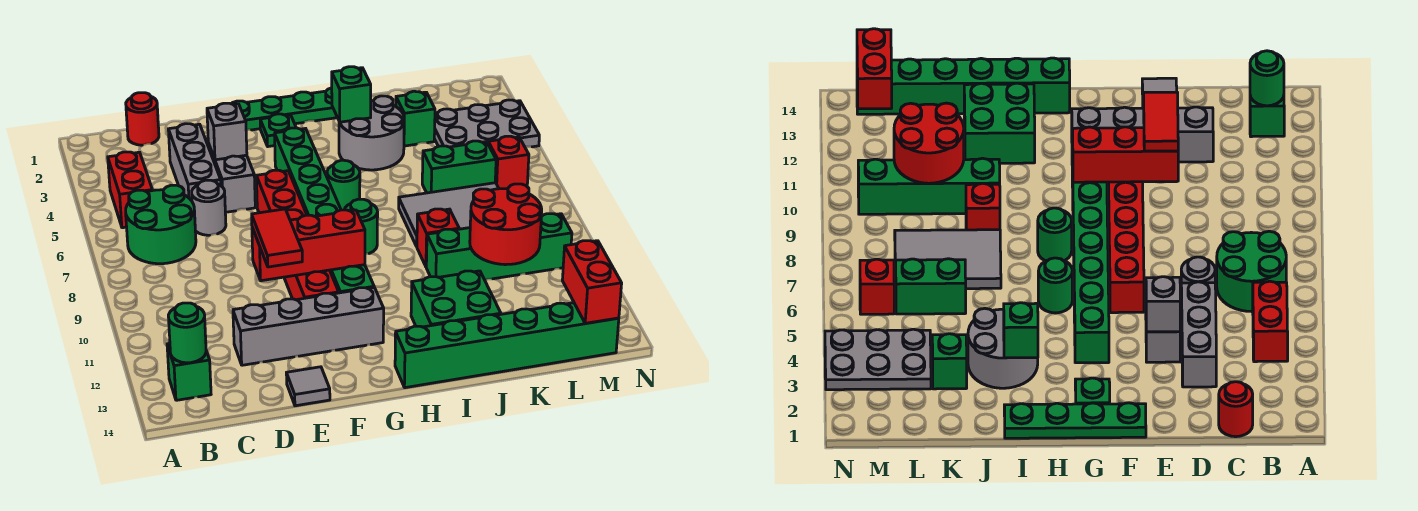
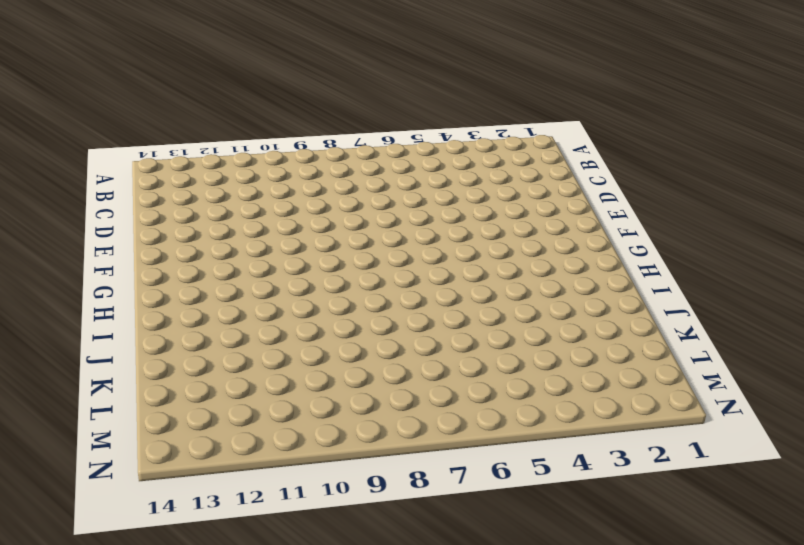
none -> red brick B4:B5 level 1
none -> green round brick B6:C7 level 1
none -> green brick B13 level 1
none -> red round brick C1 level 1

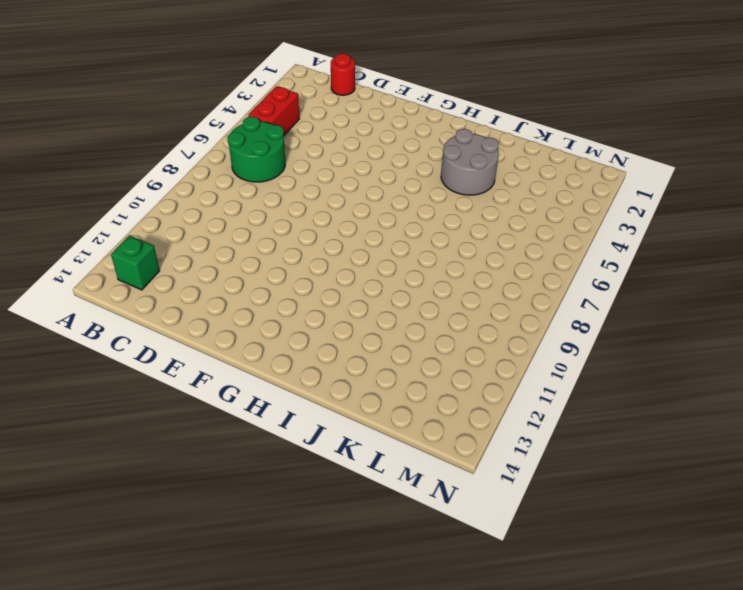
none -> grey brick D3:D5 level 1
none -> grey round brick D6 level 1
none -> grey brick D12:G12 level 1
none -> grey brick E4:E5 level 1

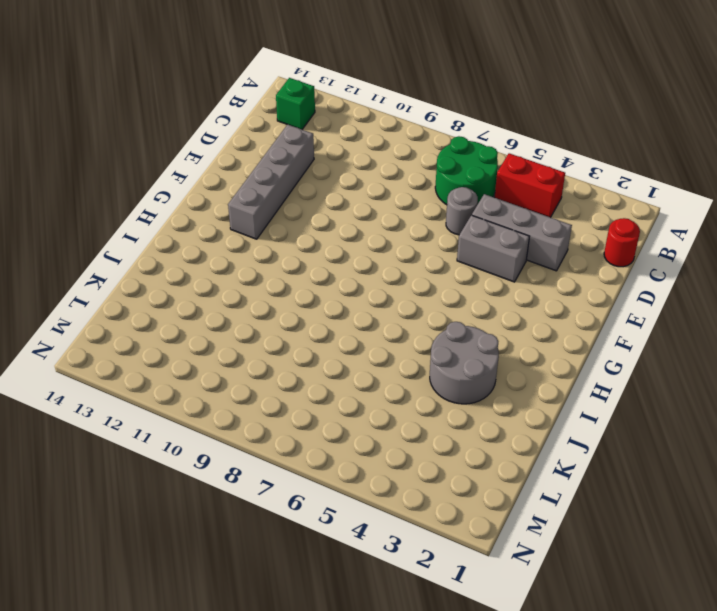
none -> grey tile E14 level 1
none -> green plate F1:I1 level 1
none -> red brick F6:F11 level 1
none -> green plate G2 level 1

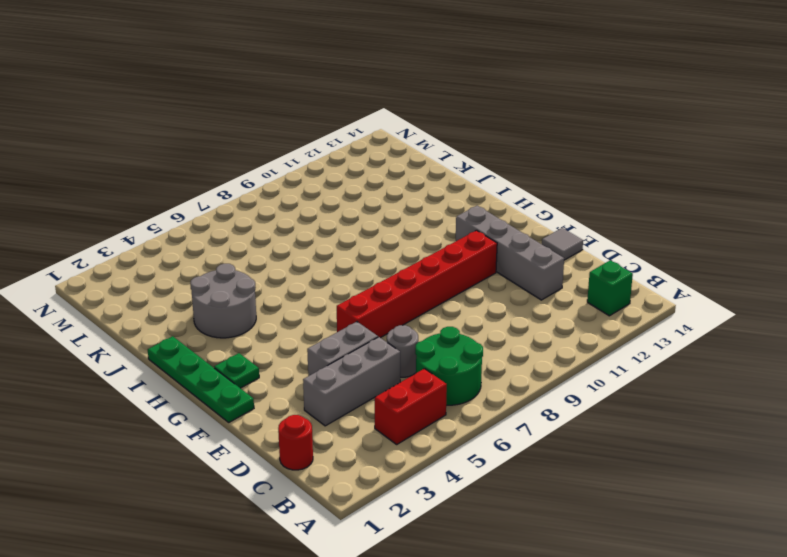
none -> green brick G4:G11 level 1
none -> green round brick H6 level 1
none -> green round brick H8 level 1
none -> green brick H14:M14 level 1

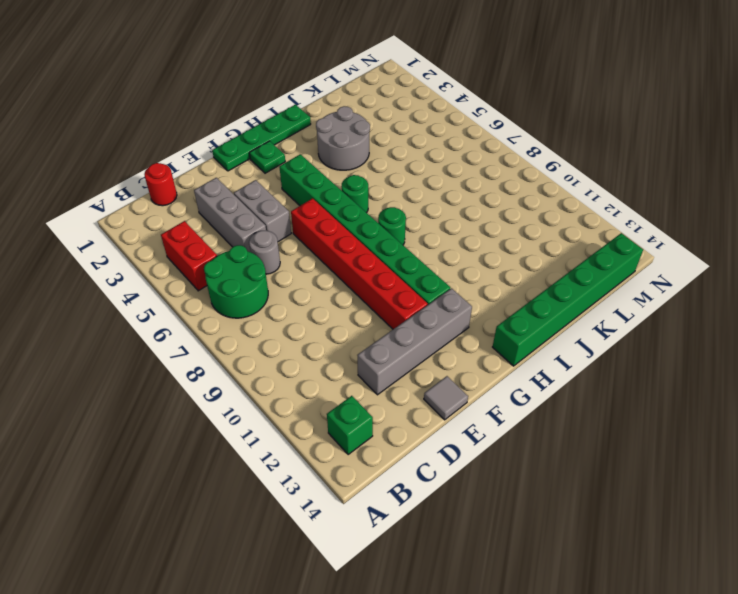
none -> green brick I12:J13 level 1
none -> grey tile J7:L8 level 1
none -> red brick J9 level 1
none -> green brick J10:M10 level 1

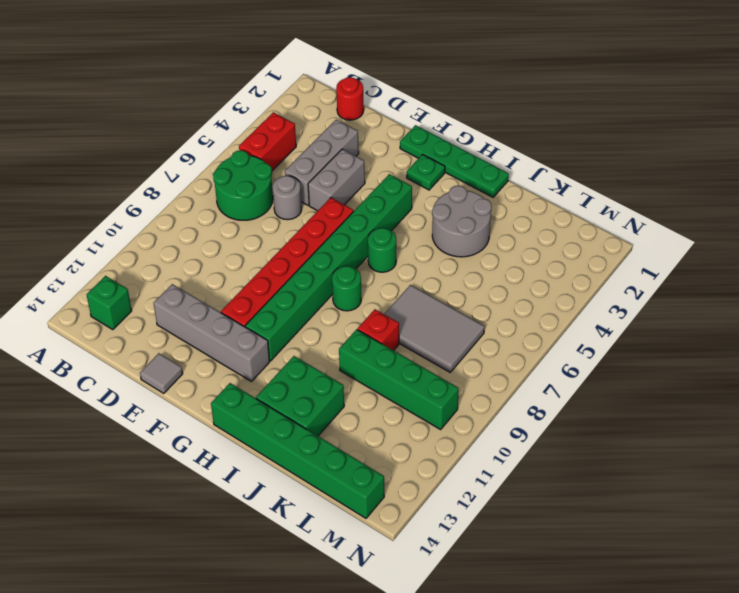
none -> green brick K3 level 1
none -> green brick K6:L6 level 1
none -> grey plate L3:N4 level 1
none -> red brick M6 level 1

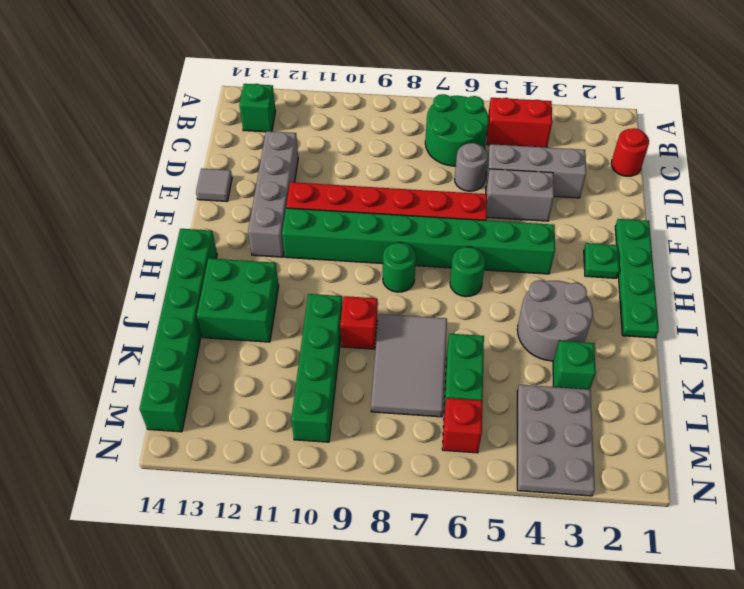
none -> green round brick B13 level 2
none -> grey brick E4 level 2
none -> red brick E10:G10 level 2
none -> green brick I3 level 2

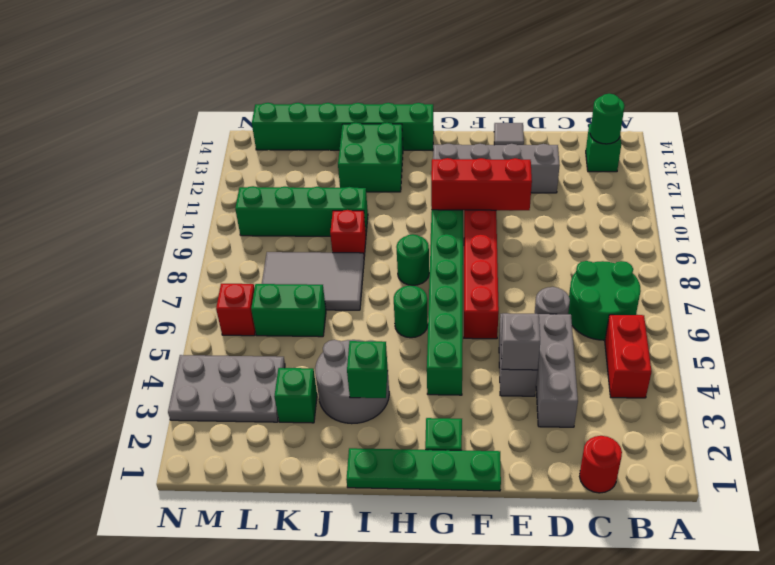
none -> red round brick K10:L11 level 2
none -> red brick M13:M14 level 2
none -> red tile E10:E11 level 3

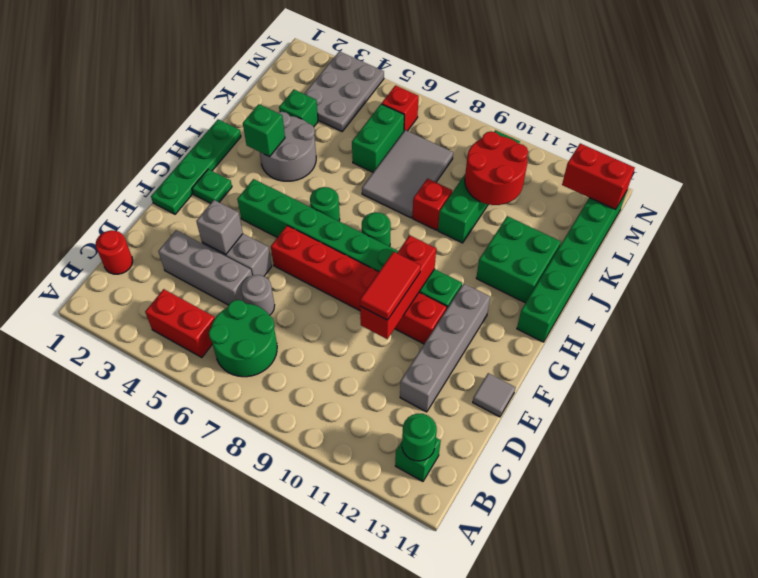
red tile E10:F10 level 3 -> red tile E10:E11 level 3

